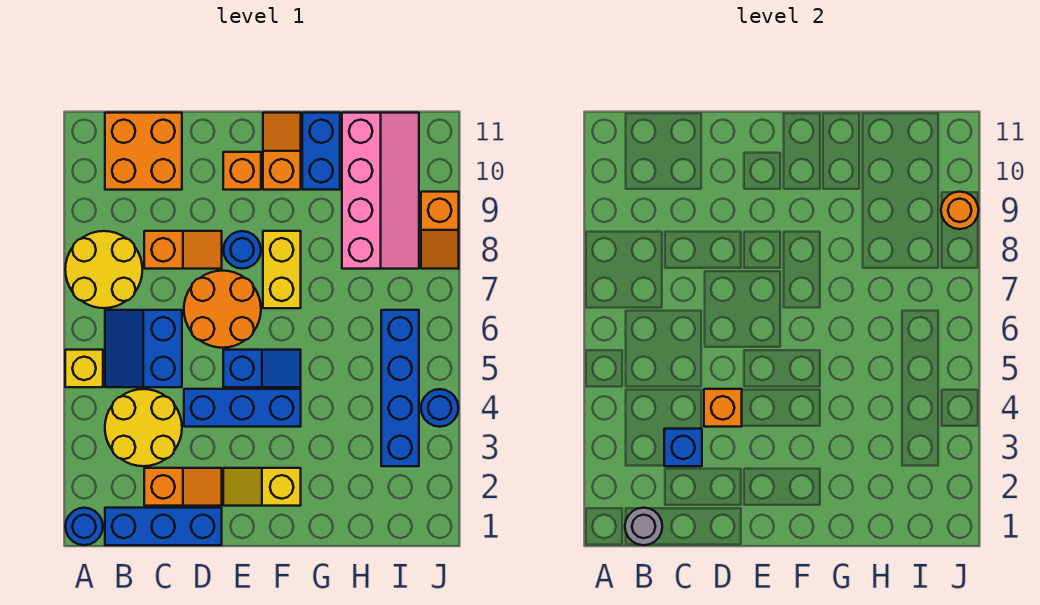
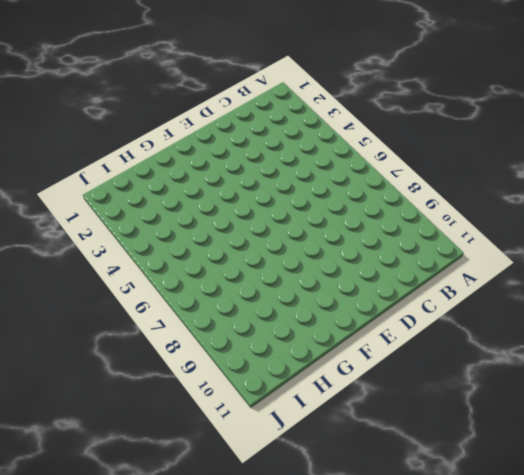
none -> blue round brick A1 level 1
none -> yellow brick A5 level 1
none -> yellow round brick A7:B8 level 1

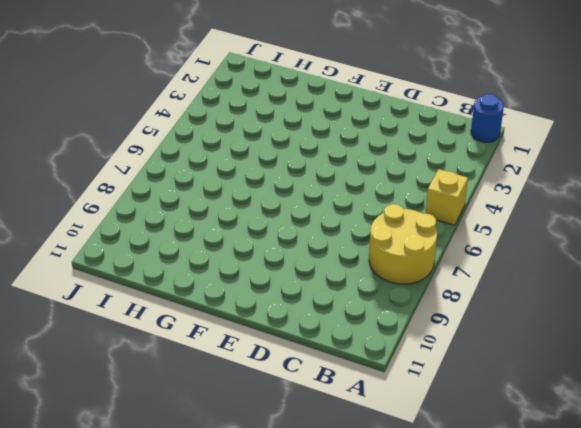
none -> blue brick B1:D1 level 1
none -> yellow round brick B3:C4 level 1
none -> blue slope B5:C6 level 1 top C

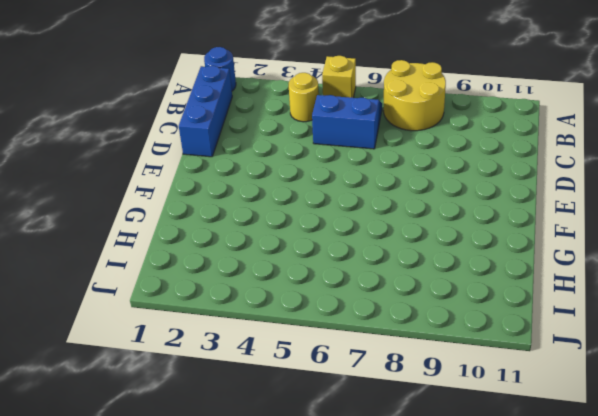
yellow round brick B4 level 1 -> yellow round brick B3:C4 level 1
none -> orange brick B10:C11 level 1
none -> orange slope C2:D2 level 1 top C
none -> orange slope C8:D8 level 1 top C

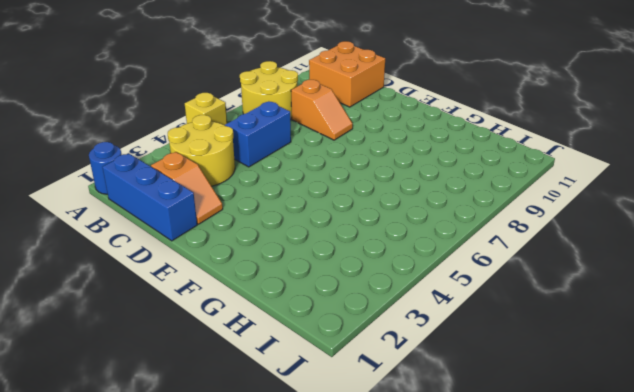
none -> blue brick D4:F4 level 1
none -> orange round brick D6:E7 level 1
none -> yellow slope E2:F2 level 1 top F

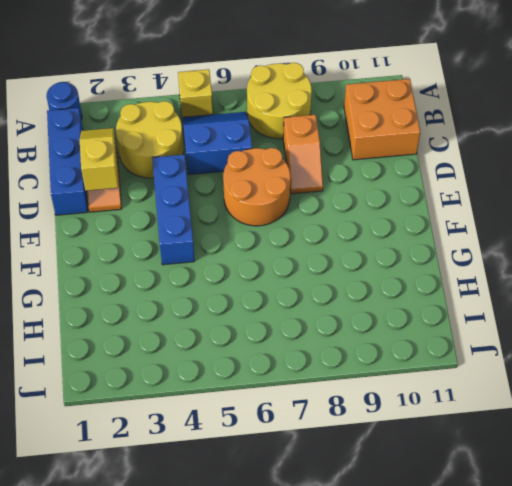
yellow slope C2:D2 level 2 top D -> yellow slope E2:F2 level 1 top F
none -> blue slope E5:F5 level 1 top E
none -> blue round brick E8 level 1
none -> orange brick E10 level 1

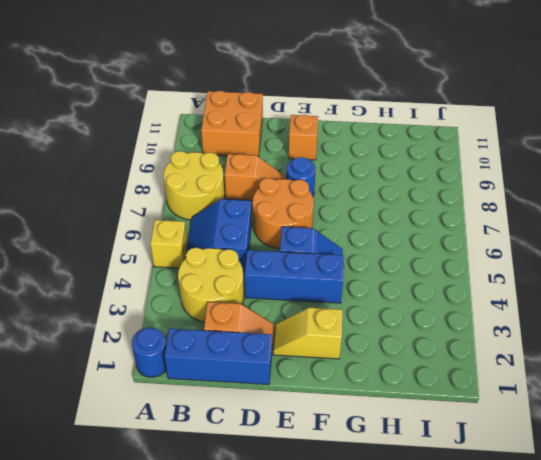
none -> yellow brick F7:F8 level 1
none -> orange slope F10:F11 level 1 top 10
none -> blue brick G10:G11 level 1

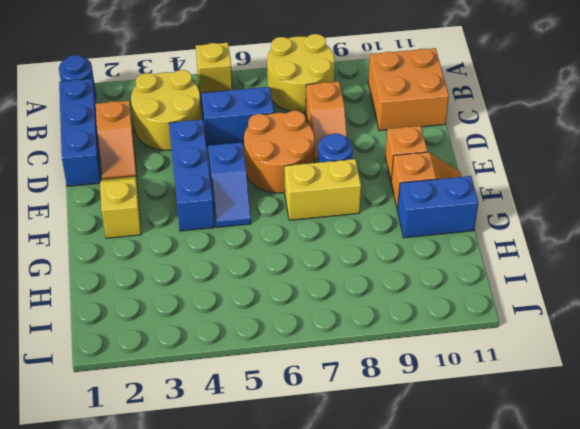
none -> pink slope H8:I11 level 1 top H
none -> blue brick I3:I6 level 1
none -> blue round brick J4 level 1

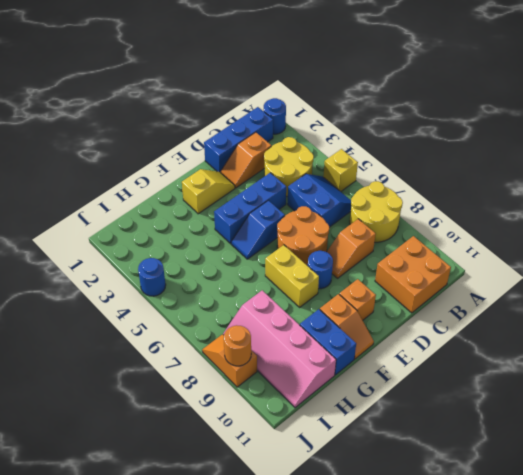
none -> blue brick I3:I6 level 1
none -> grey round brick B1 level 2
none -> blue brick C3 level 2

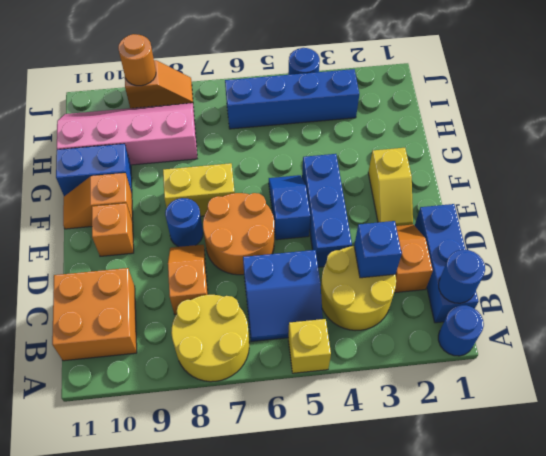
blue round brick B1 level 2 -> grey round brick B1 level 2
none -> orange brick D4 level 2

